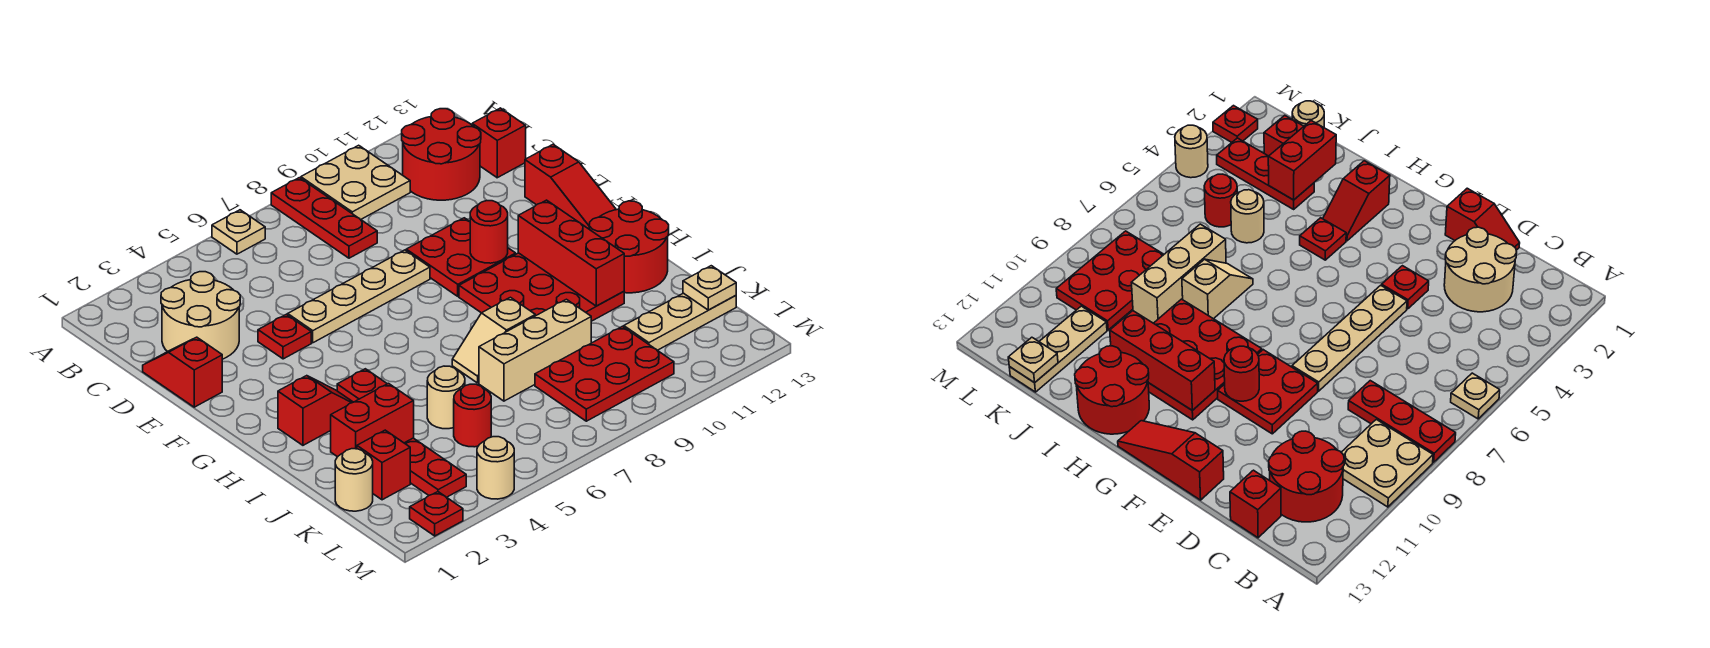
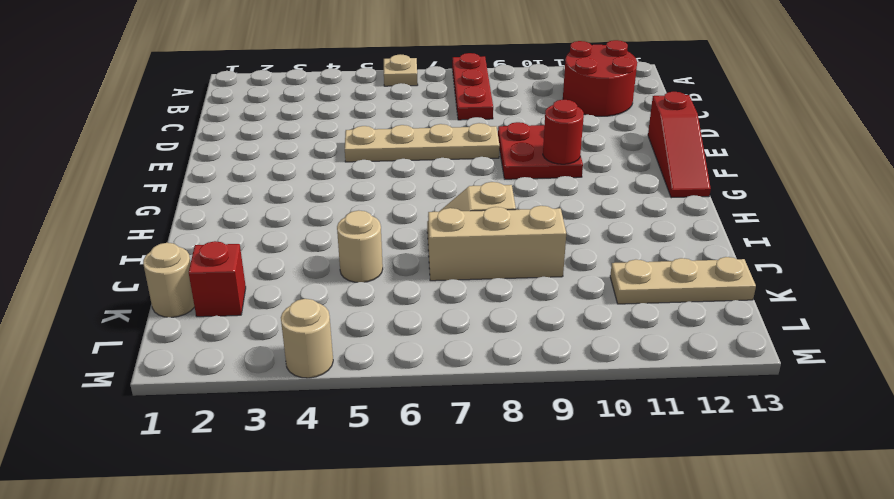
none -> tan plate A9:B10 level 1
none -> tan round brick C2:D3 level 1
none -> red brick C13 level 1
none -> red slope D1:E1 level 1 top E

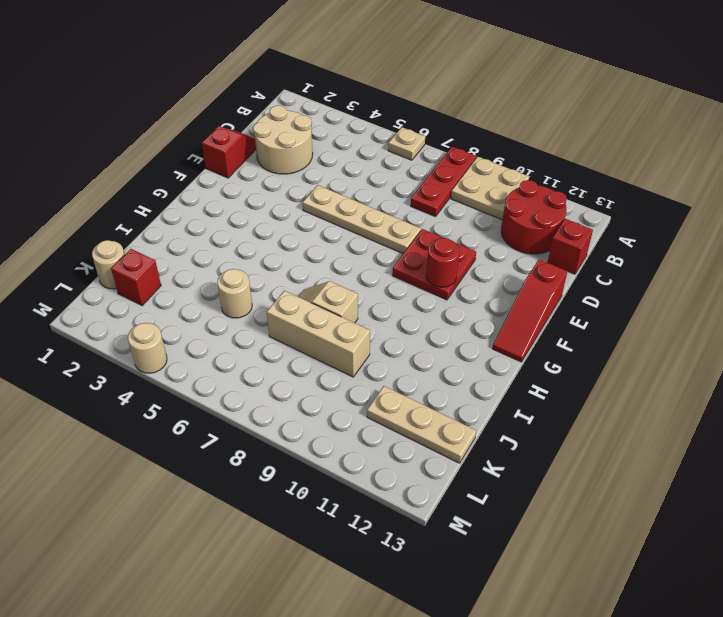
none -> red plate E4 level 1
none -> red plate G9:I11 level 1
none -> red slope H2:H3 level 1 top 2
none -> red plate H4 level 1

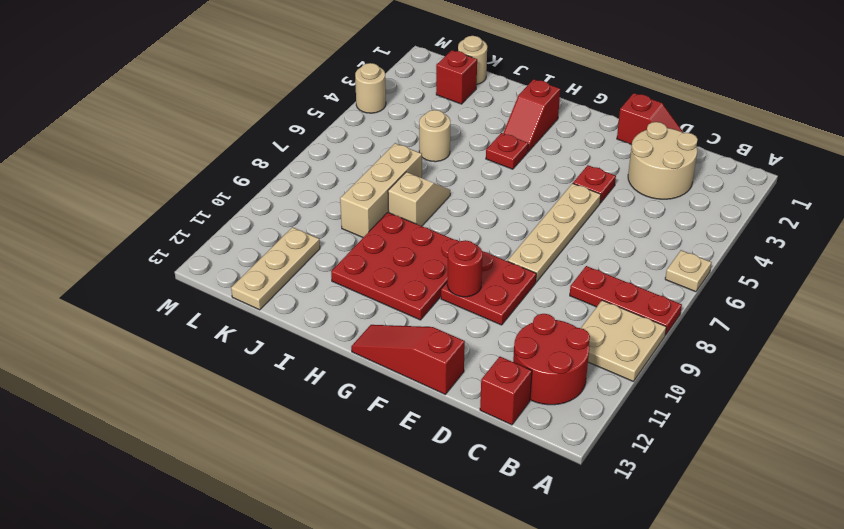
none -> red round brick H12:I13 level 1
none -> red plate J3:L3 level 1
none -> red round brick K5 level 1
none -> red plate K8:L10 level 1

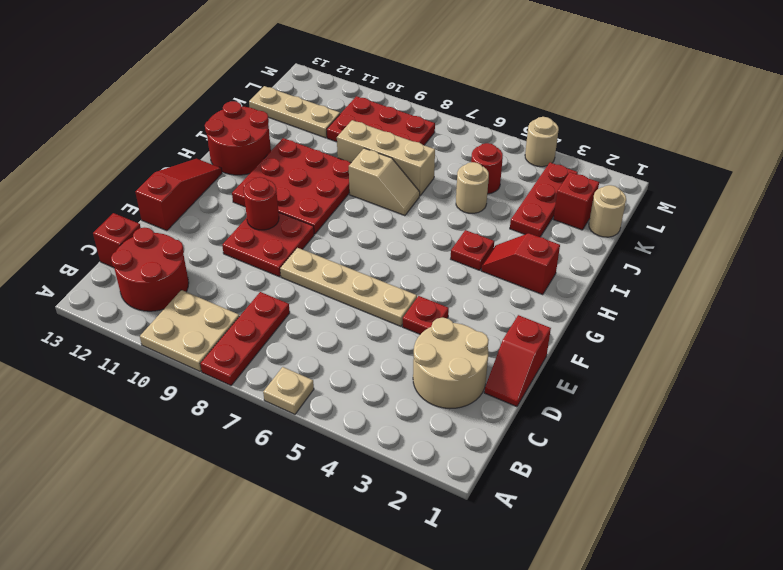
none -> red plate M2 level 1
none -> red brick G11:I11 level 2
none -> red brick J2:J3 level 2
none -> tan plate K13 level 2

